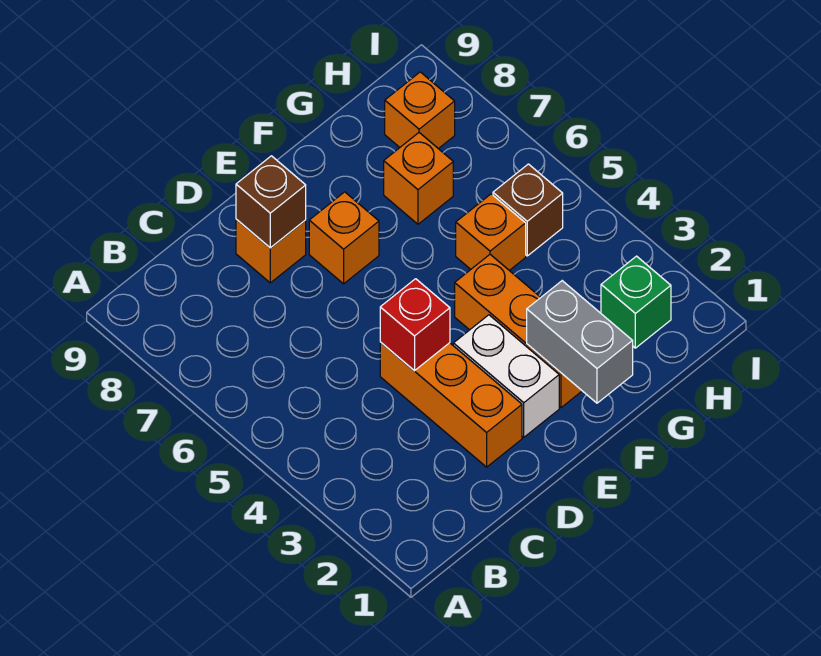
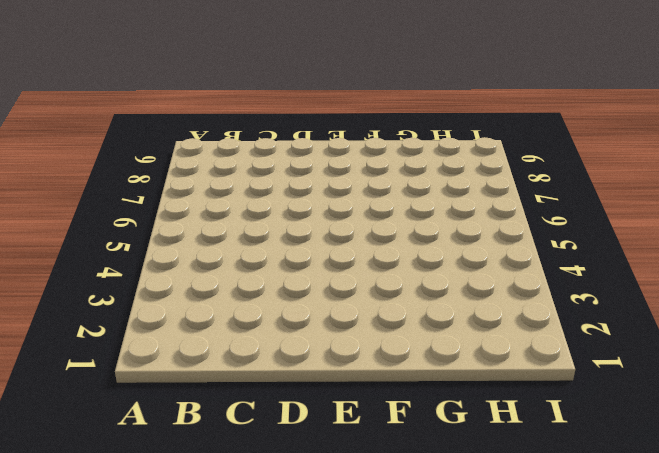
none -> orange brick D2:D4 level 1
none -> orange brick D8 level 1
none -> white brick E2:E3 level 1

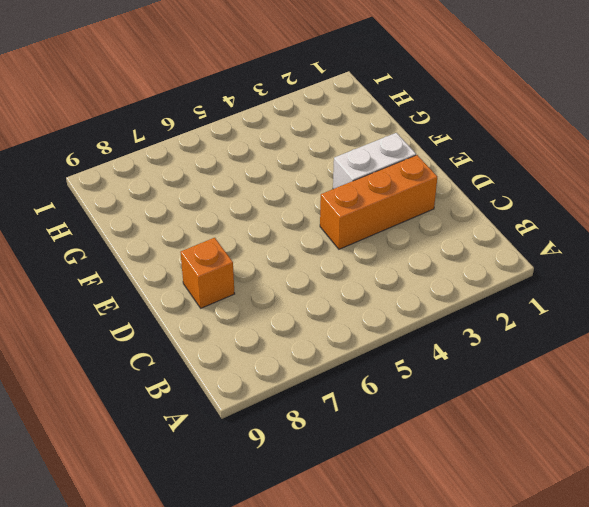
none -> orange brick E7 level 1
none -> orange brick F2:F4 level 1
none -> orange brick G5 level 1

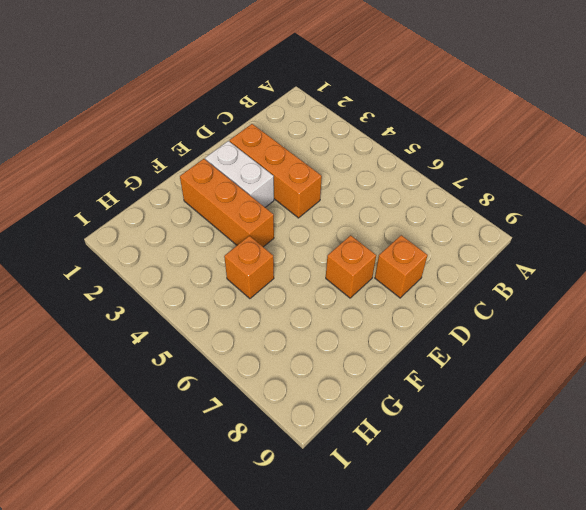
none -> orange brick G7 level 1
none -> green brick H2 level 1
none -> brown brick H5 level 1

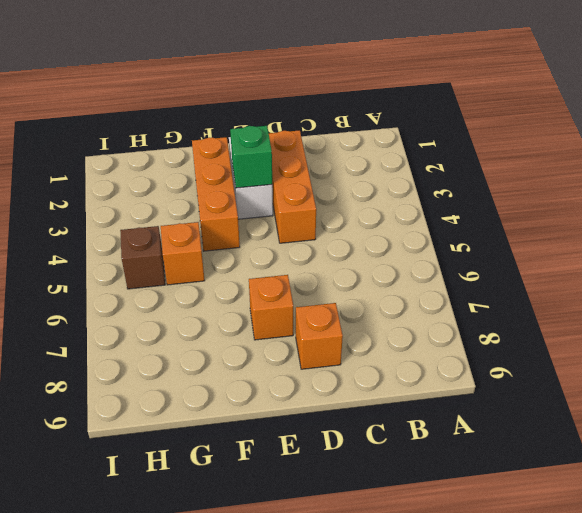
green brick E3 level 2 -> green brick H2 level 1
none -> orange brick G7 level 1
none -> orange brick H8 level 1
none -> red brick D4 level 2

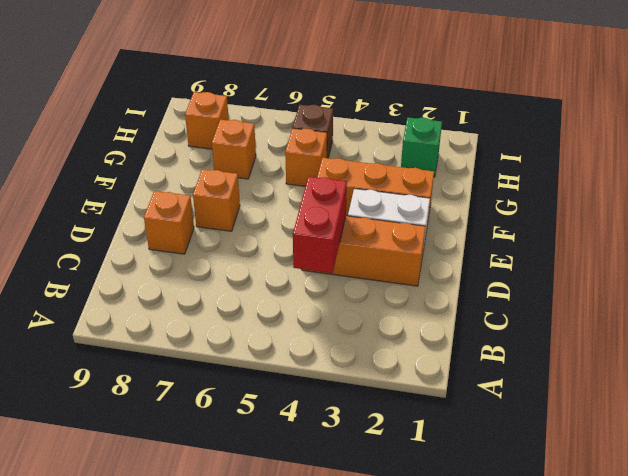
red brick C4:D4 level 2 -> red brick D4 level 2
none -> brown brick D8 level 2
none -> grey brick F1:F2 level 2

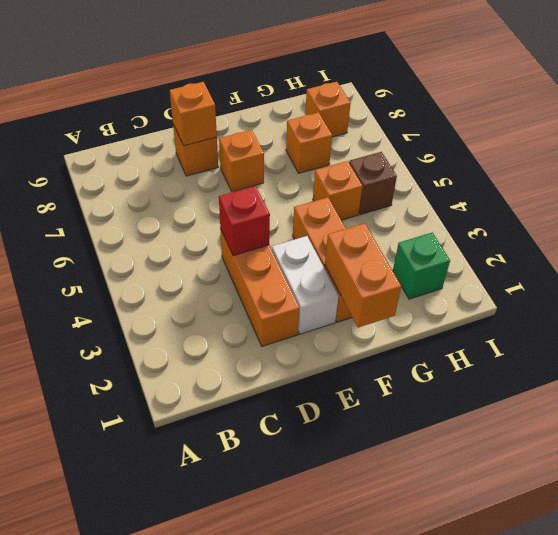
orange brick D8 level 2 -> brown brick D8 level 2
orange brick F1:F2 level 2 -> grey brick F1:F2 level 2

